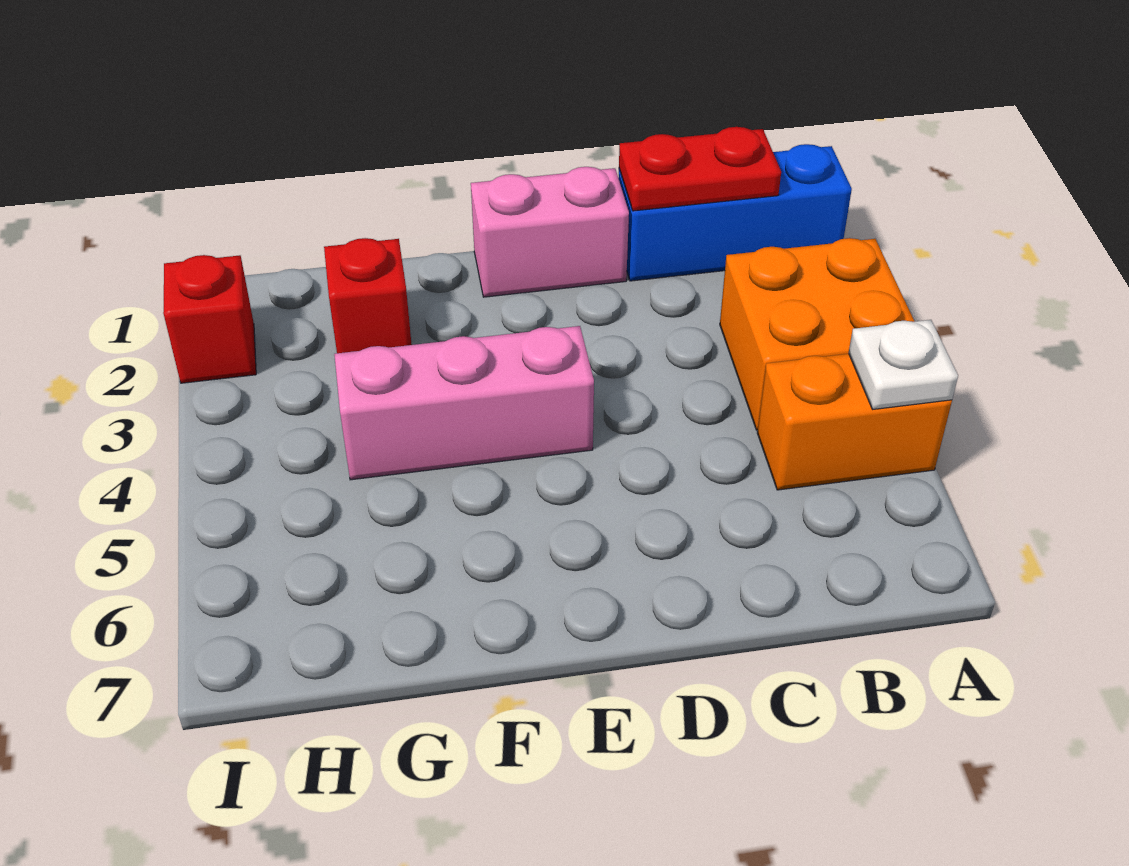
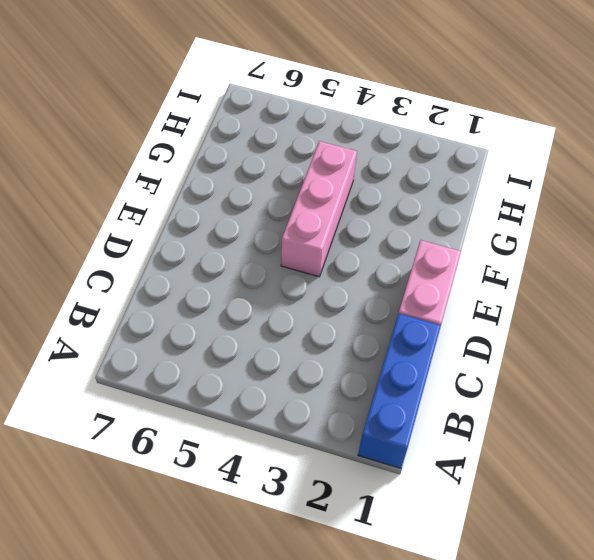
none -> orange brick A3:B4 level 1
none -> orange brick A5:B5 level 1

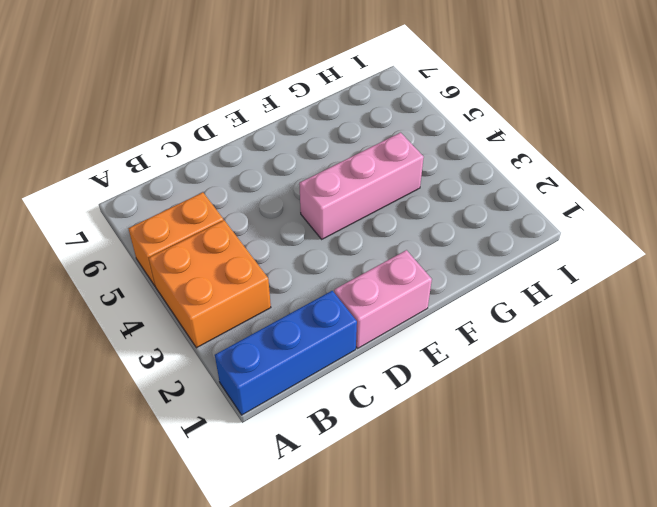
none -> red brick G2 level 1
none -> red brick I2 level 1

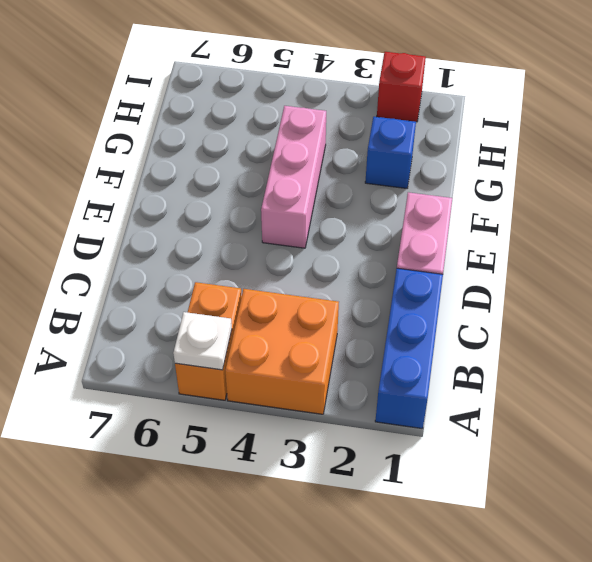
blue brick G2 level 1 -> red brick G2 level 1
none -> red plate B1:C1 level 2

